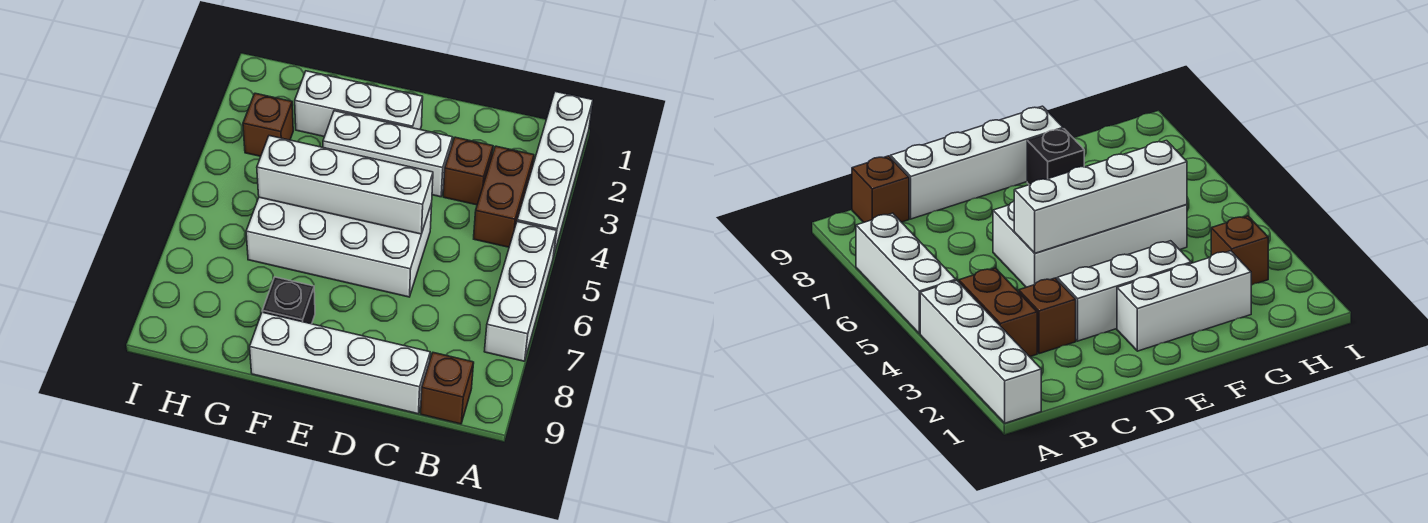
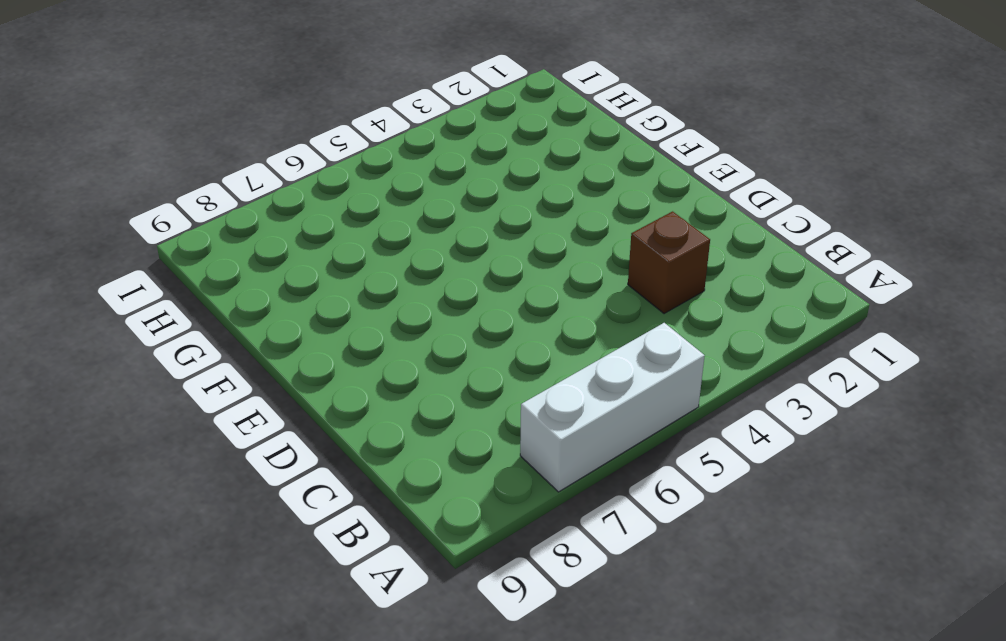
none -> white brick A1:A4 level 1
none -> brown brick B3:B4 level 1
none -> brown brick B9 level 1

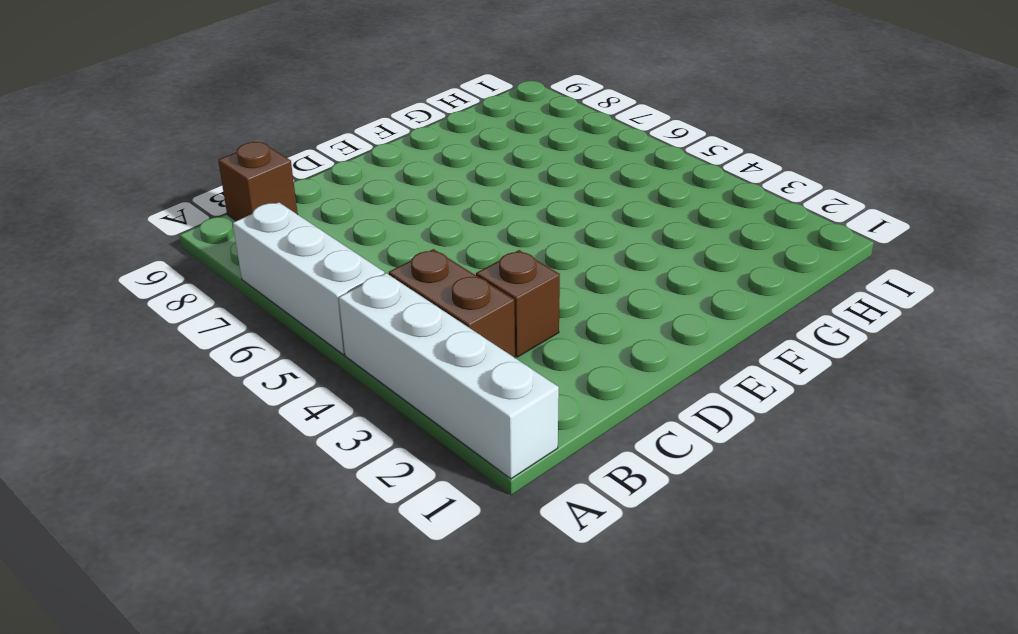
none -> white brick C9:F9 level 1
none -> white brick D3:F3 level 1
none -> white brick D5:G6 level 1

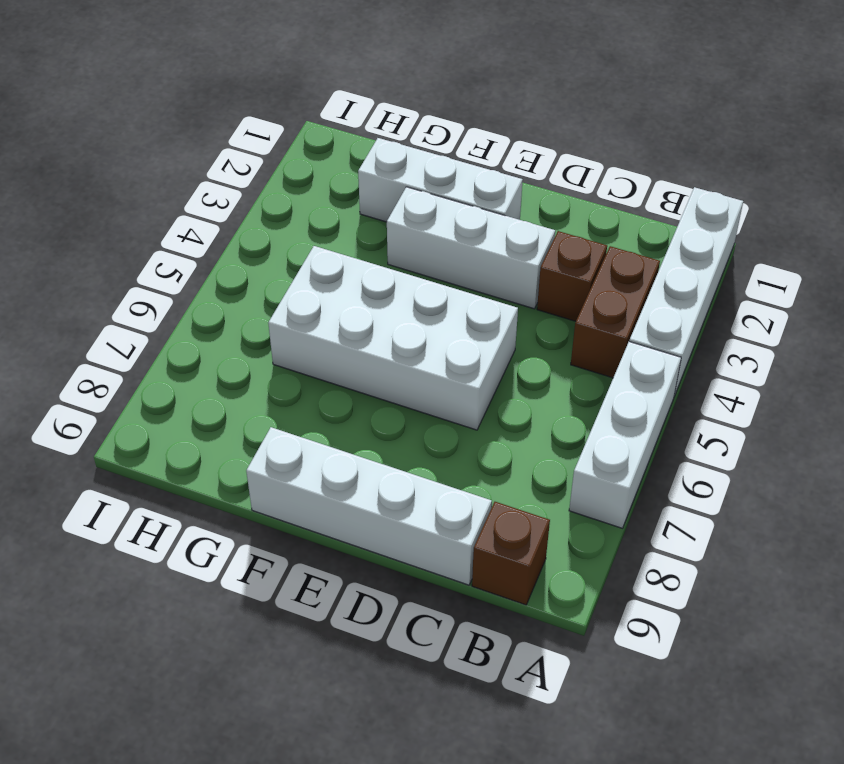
none -> black brick F8 level 1
none -> brown brick H3 level 1
none -> white brick D5:G5 level 2

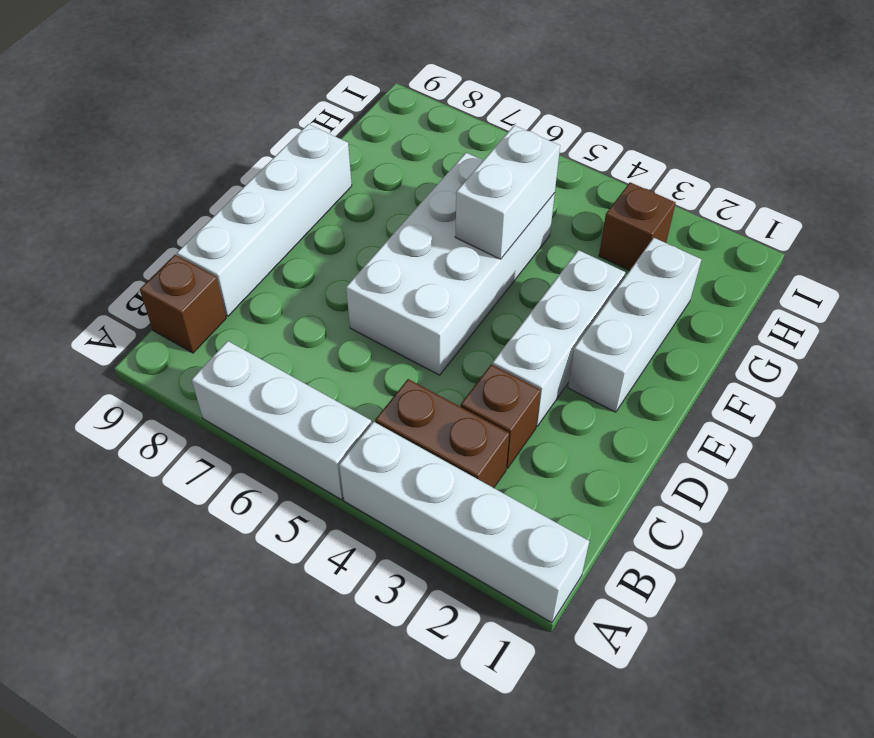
white brick F5:G5 level 2 -> white brick D5:G5 level 2
none -> black brick F8 level 1

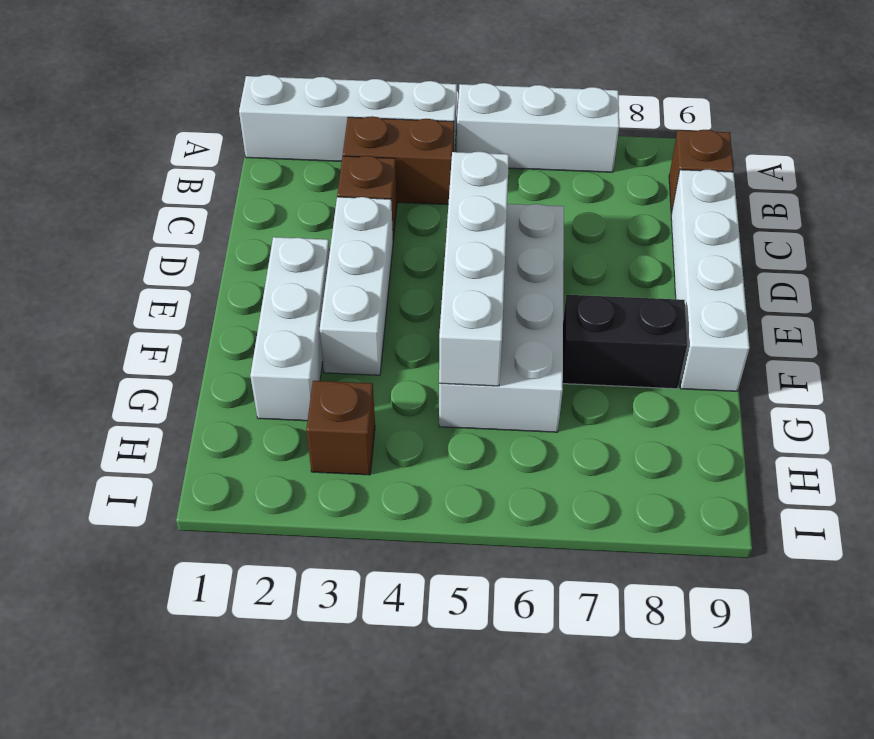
black brick F7:F8 level 1 -> black brick F8 level 1

